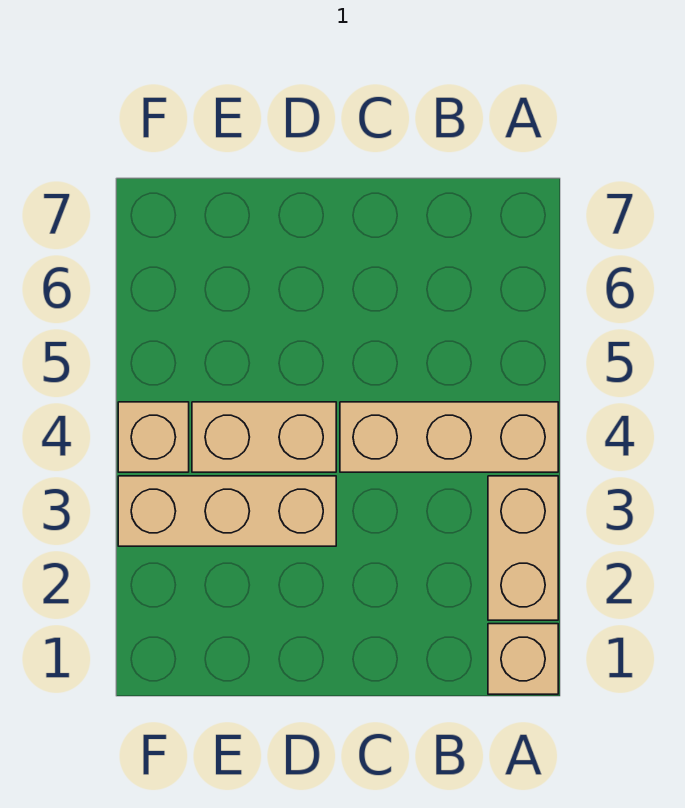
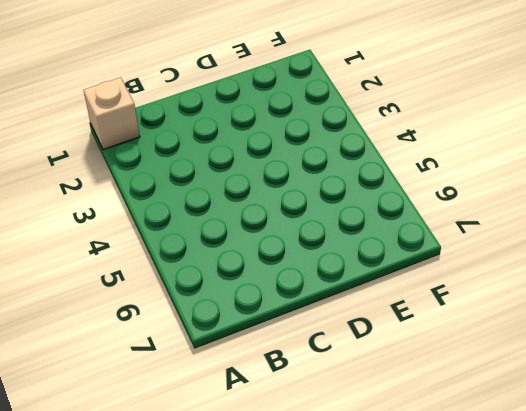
none -> tan brick A2:A3 level 1
none -> tan brick A4:C4 level 1

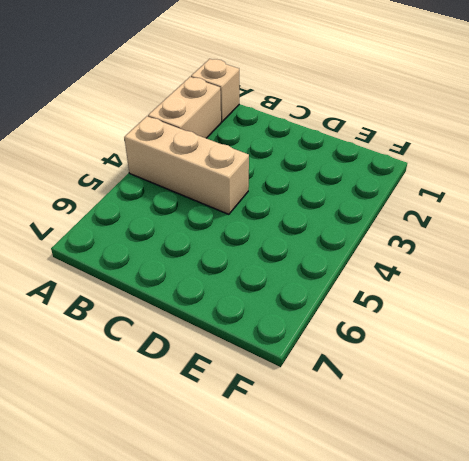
none -> tan brick D3:F3 level 1
none -> tan brick D4:E4 level 1

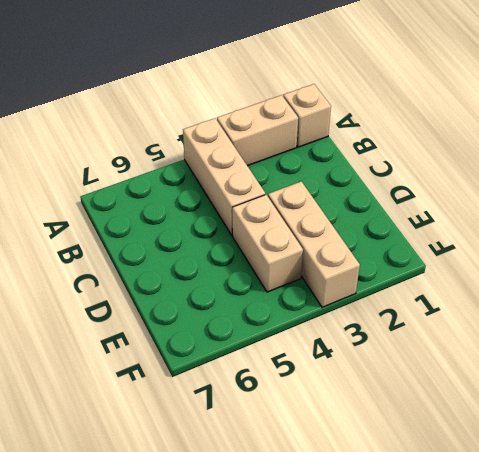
none -> tan brick F4 level 1

